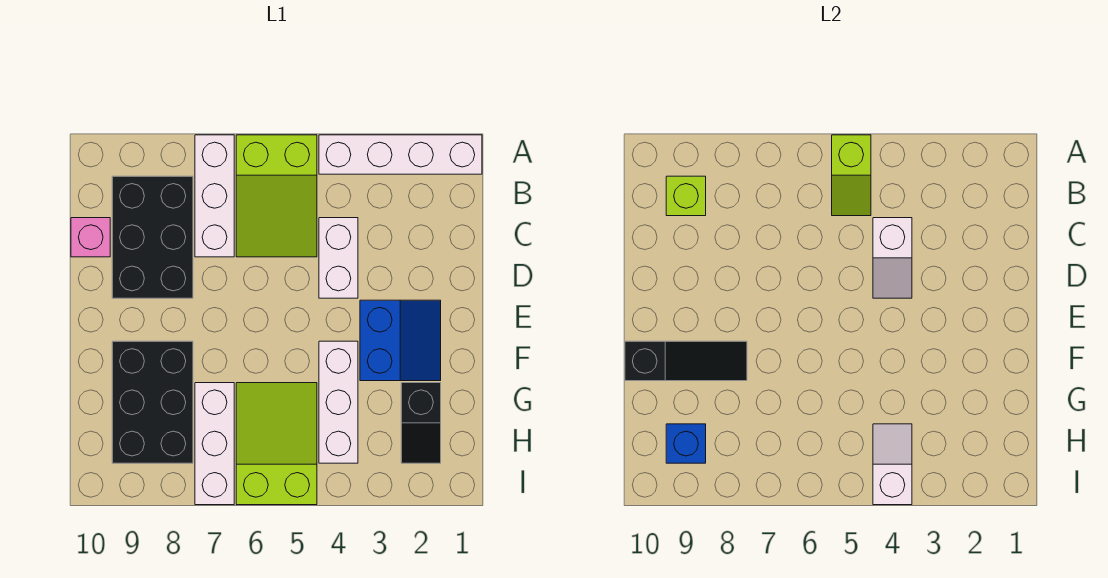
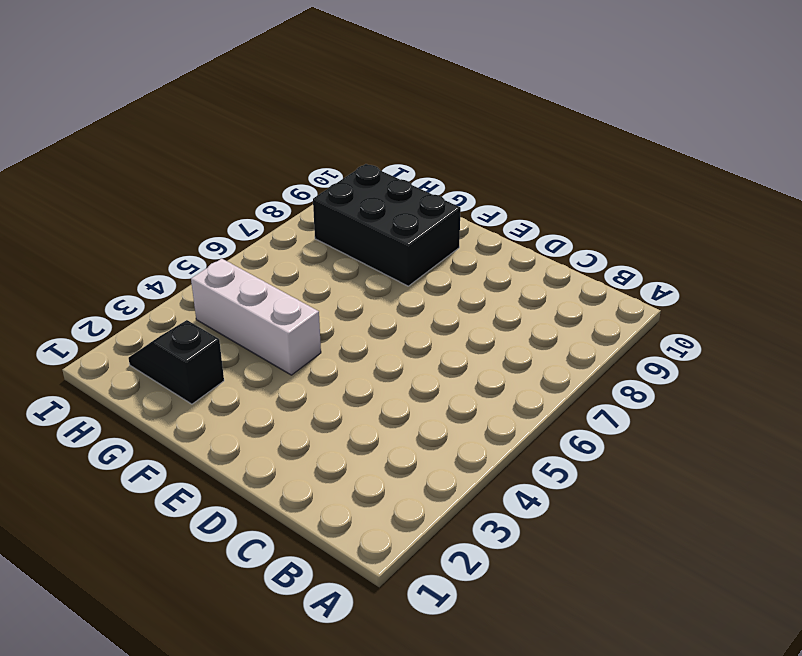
none -> white brick A1:A4 level 1
none -> lime slope A5:C6 level 1 top A
none -> white brick A7:C7 level 1

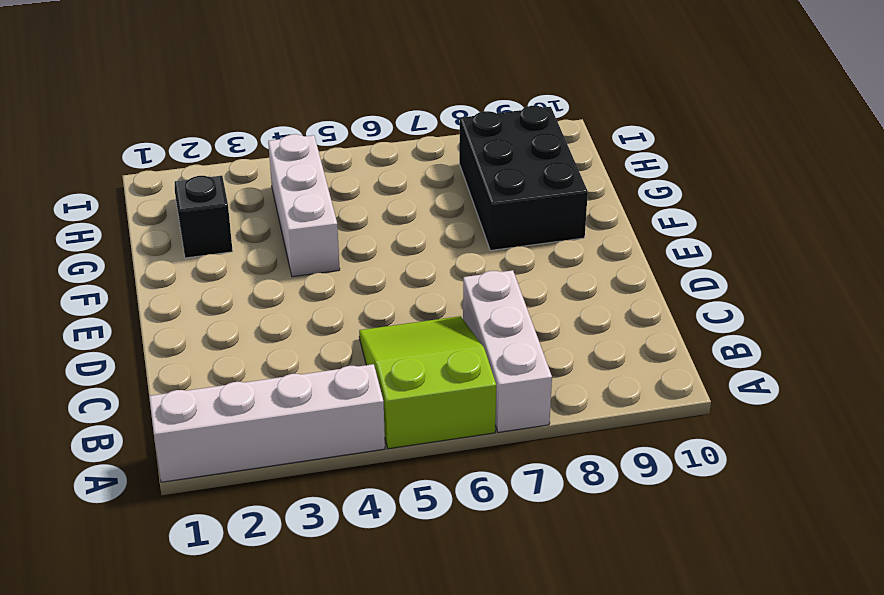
none -> black brick B8:D9 level 1
none -> white brick C4:D4 level 1
none -> pink brick C10 level 1

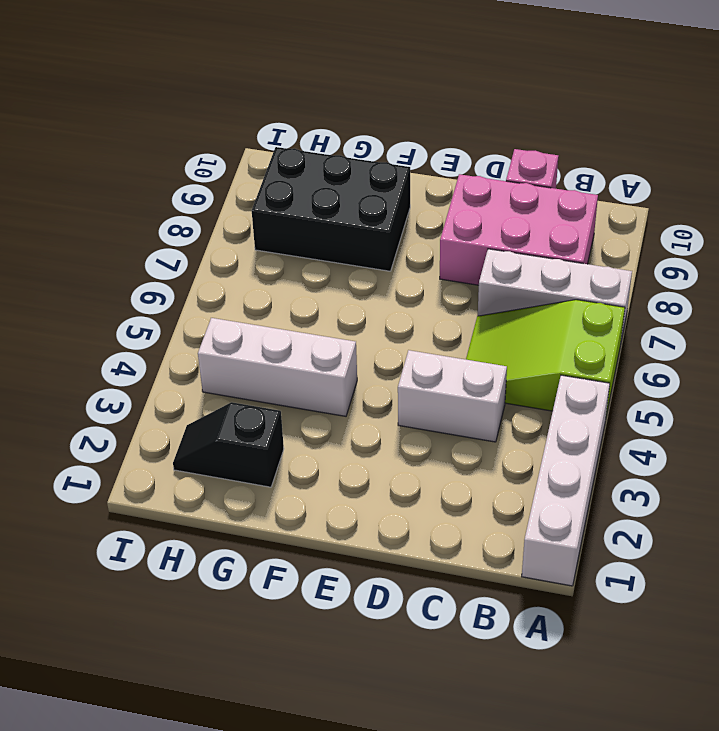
pink brick B8:D9 level 1 -> black brick B8:D9 level 1
none -> blue slope E2:F3 level 1 top 3
none -> lime slope G5:I6 level 1 top I
none -> white brick G7:I7 level 1

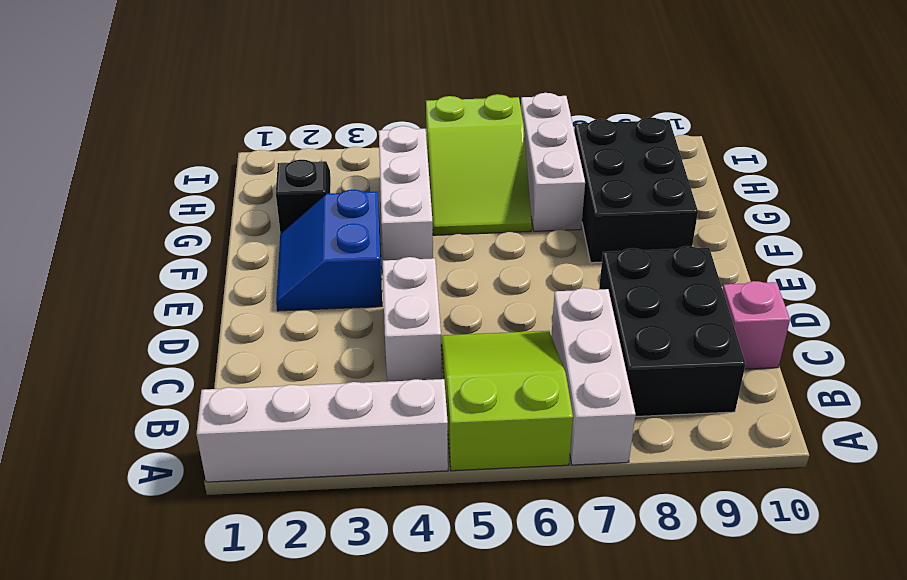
none -> lime slope A5:B5 level 2 top A
none -> lime brick B9 level 2
none -> white slope C4:D4 level 2 top C

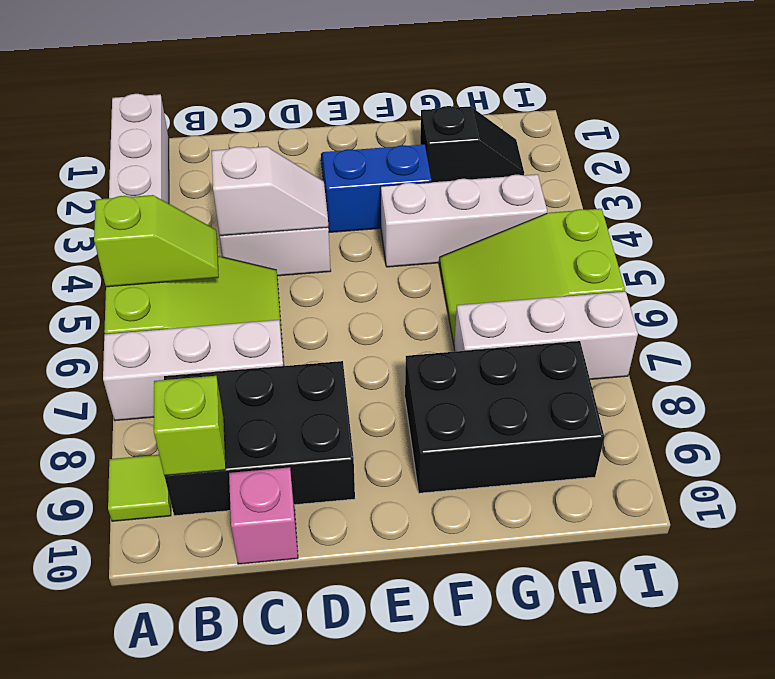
lime tile A9 level 1 -> none
none -> black slope F8:F10 level 2 top 10
none -> white slope H4:I4 level 2 top I
none -> blue brick H9 level 2

